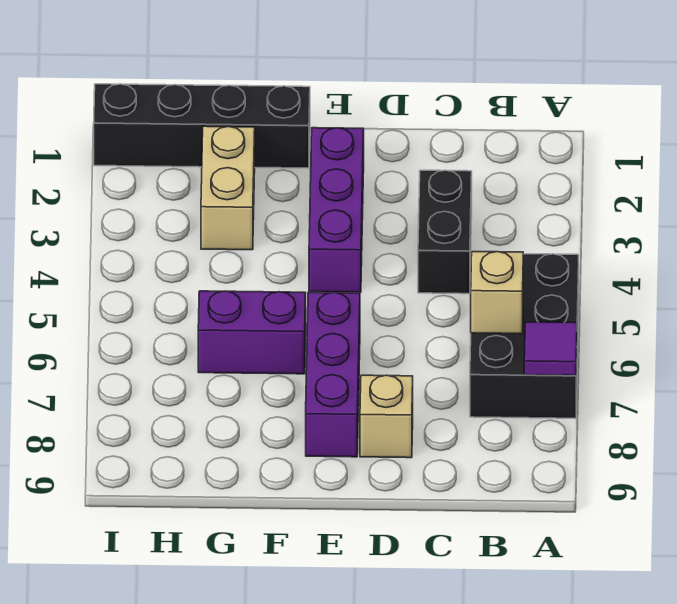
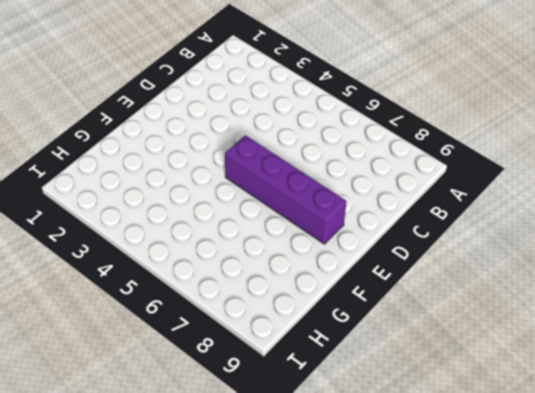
purple brick E5:E8 level 1 -> purple brick E6:E8 level 1
none -> black brick A5:B7 level 1
none -> black brick C3:C4 level 1

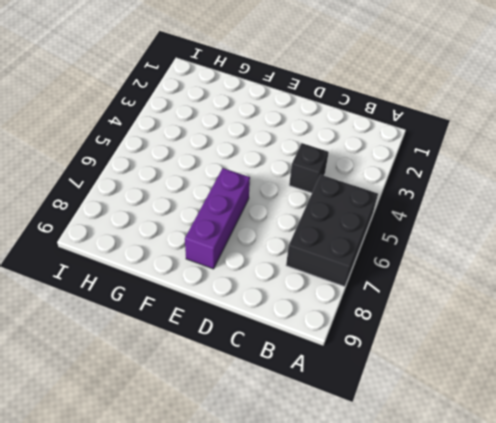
black brick C4 level 1 -> black brick C3:C4 level 1
none -> tan brick D8 level 1
none -> purple brick E2:E4 level 1

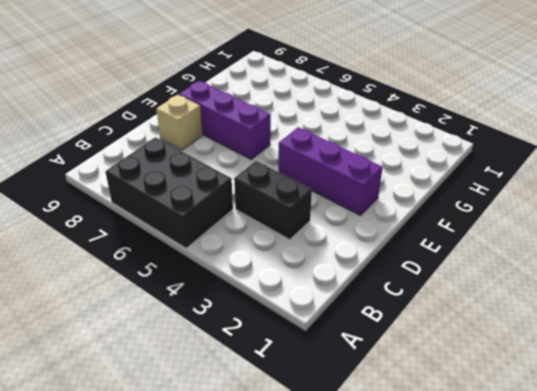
none -> black brick F1:I1 level 1
none -> purple brick F6:G6 level 1

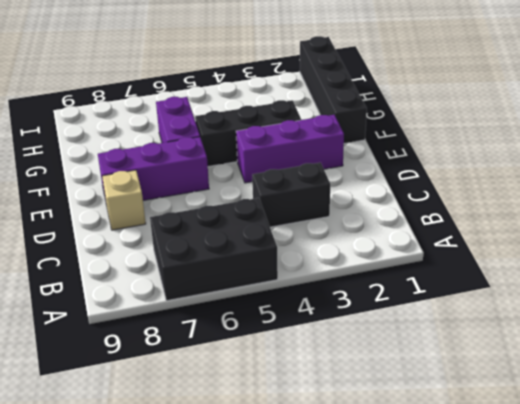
black brick F3:F5 level 1 -> none
none -> tan brick G2:G3 level 1
none -> purple tile A7 level 2

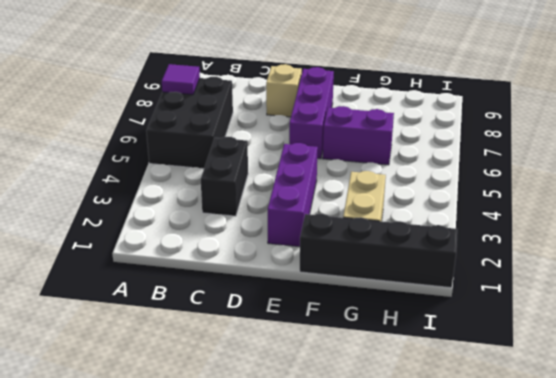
none -> tan brick B6 level 2

